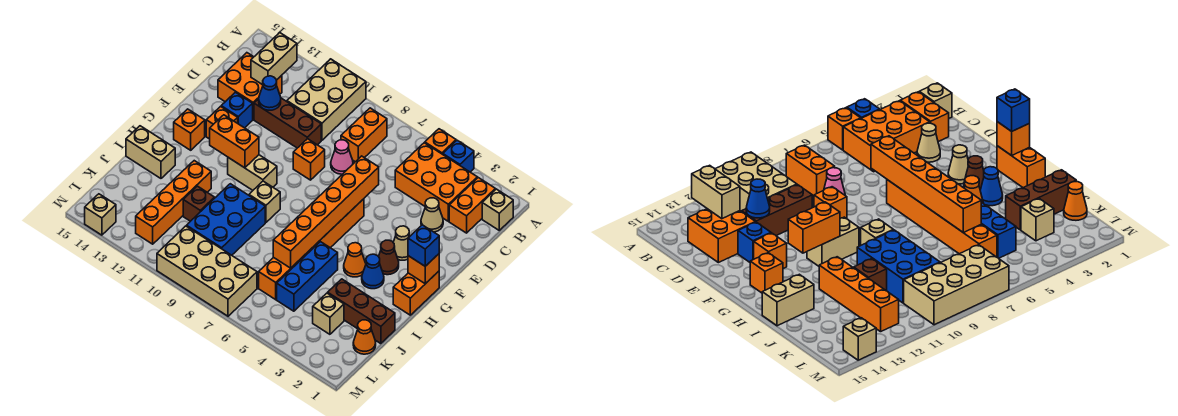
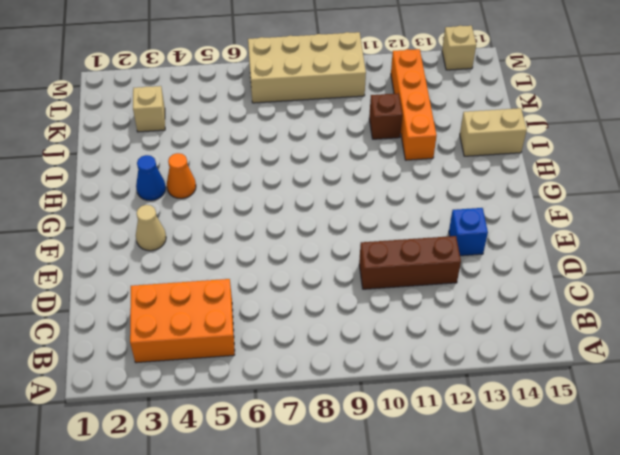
none -> blue brick A4 level 1
none -> orange brick A5 level 1
none -> tan brick A10:C11 level 1
none -> tan brick B1 level 1

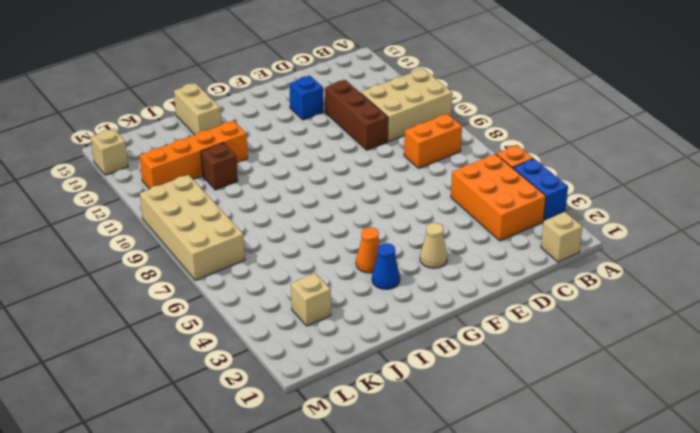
blue brick A3:A4 level 1 -> blue brick A4 level 1
none -> orange brick B2:C2 level 1
none -> orange brick C13:D14 level 1
none -> tan cone D3 level 1
none -> pink cone D8 level 1

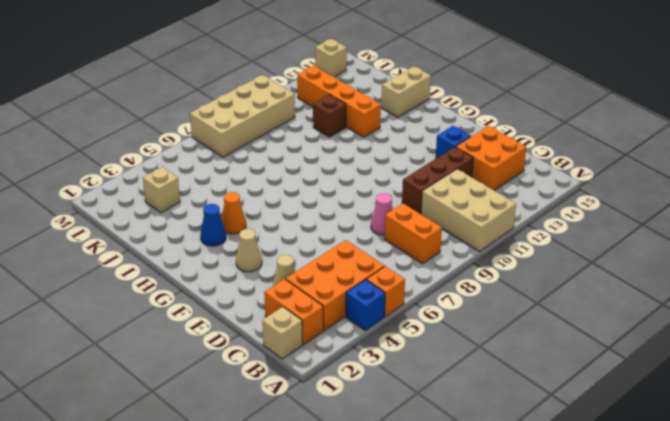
none -> orange brick E9 level 1
none -> orange brick F6:K6 level 1
none -> orange brick F13 level 1
none -> orange brick G1:H1 level 1

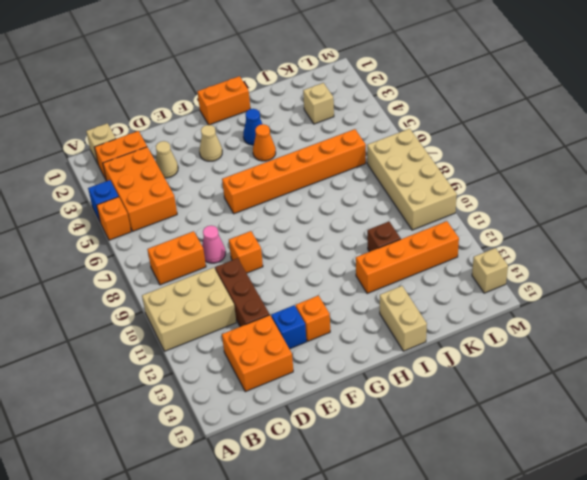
none -> brown cone G3 level 1
none -> tan brick G10:G11 level 1
none -> orange brick G14 level 1
none -> tan brick H9 level 1

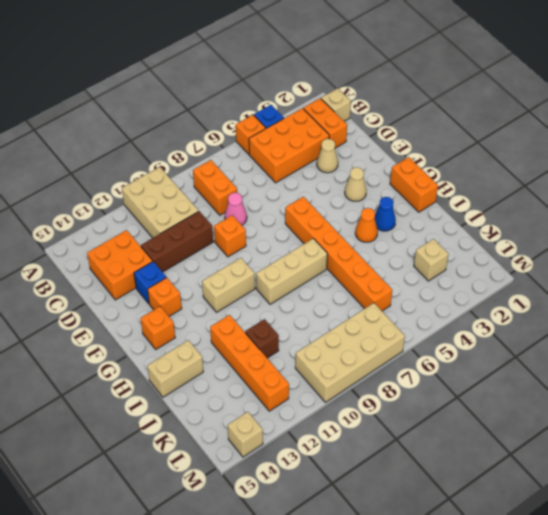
tan brick H7:H9 level 1 -> tan brick H9 level 1
none -> brown cone G3 level 1
none -> blue brick I5:K5 level 1
none -> blue brick I9:K10 level 1
none -> brown brick J1:J3 level 1

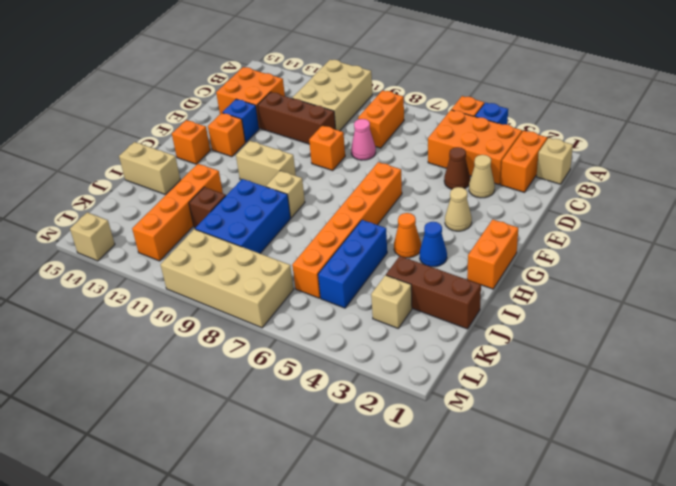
brown cone D4 level 1 -> brown cone G3 level 1
none -> orange cone K1 level 1
none -> tan brick B13:C13 level 2
none -> blue cone D12 level 2
none -> orange brick E6:J6 level 2

